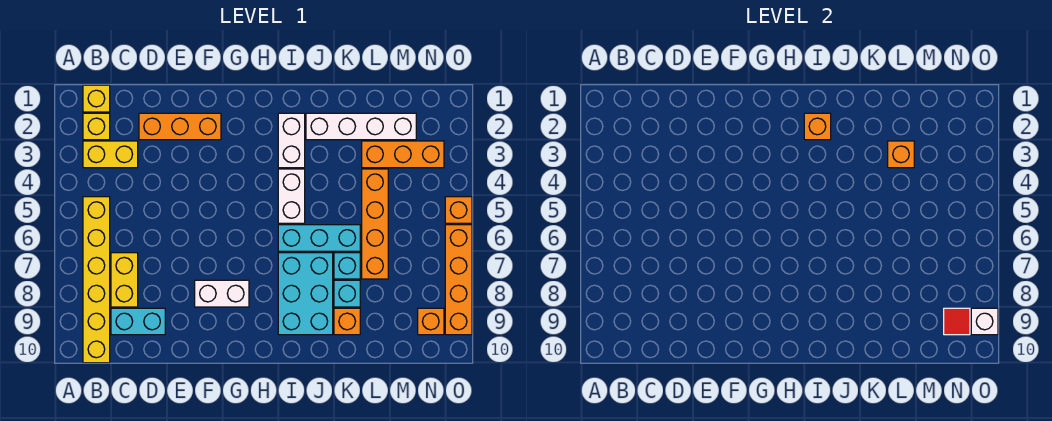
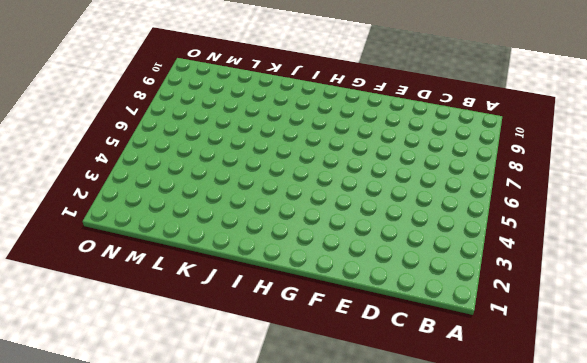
none -> yellow brick B1 level 1
none -> yellow brick B2 level 1
none -> yellow brick B3:C3 level 1

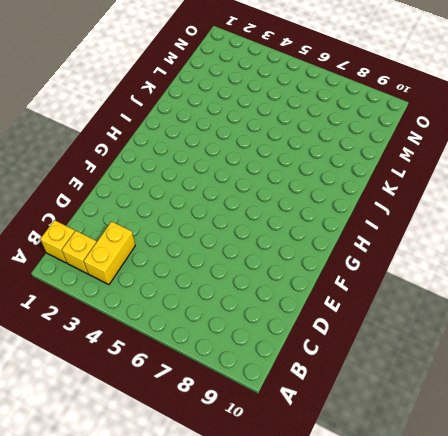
none -> yellow brick B5:B10 level 1
none -> yellow brick C7:C8 level 1
none -> cyan brick C9:D9 level 1

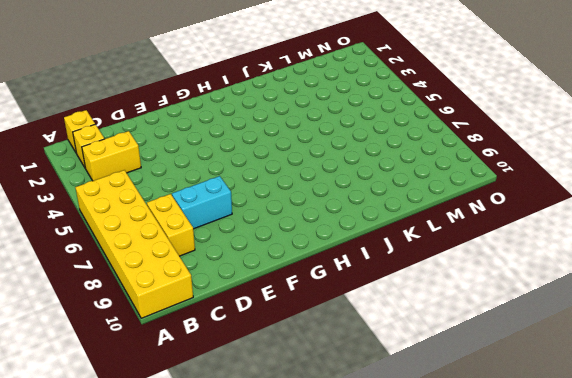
yellow brick A5:B10 level 1 -> yellow brick B5:B10 level 1
cyan brick D7:E7 level 1 -> cyan brick C9:D9 level 1
none -> orange brick D2:F2 level 1
none -> white brick F8:G8 level 1
none -> white brick I2:I3 level 1

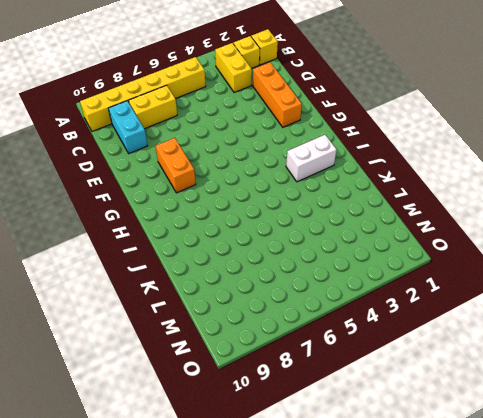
orange brick F8:G8 level 1 -> white brick F8:G8 level 1
none -> white brick I4:I5 level 1
none -> cyan brick I6:K6 level 1
none -> cyan brick I7:J9 level 1

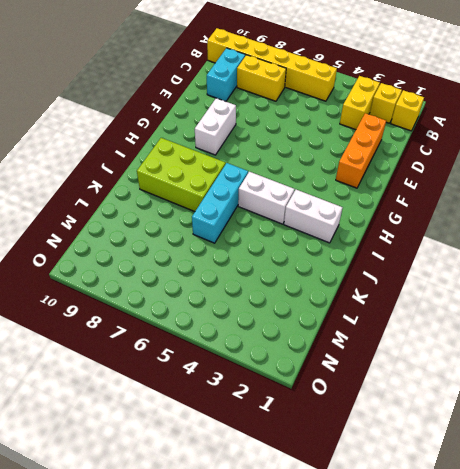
lime brick I7:J9 level 1 -> cyan brick I7:J9 level 1
none -> white brick J2:M2 level 1
none -> cyan brick K7 level 1
none -> cyan brick K8 level 1

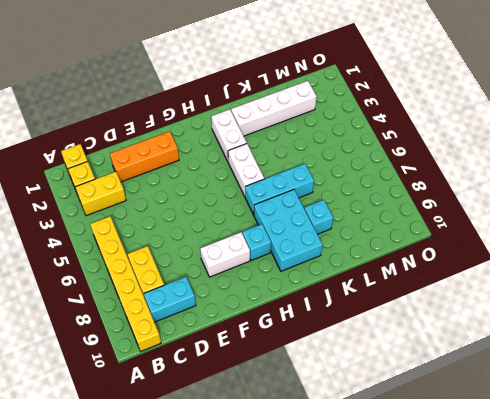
cyan brick H8 level 1 -> cyan brick K7 level 1
none -> orange brick K9 level 1
none -> orange brick L3:N3 level 1
none -> orange brick L4:L7 level 1

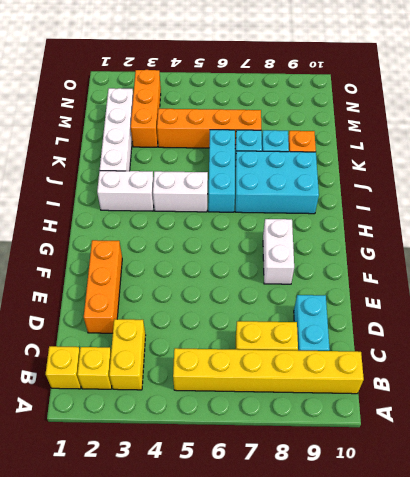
none -> orange brick N9 level 1
none -> orange brick O5 level 1
none -> orange brick O6:O9 level 1

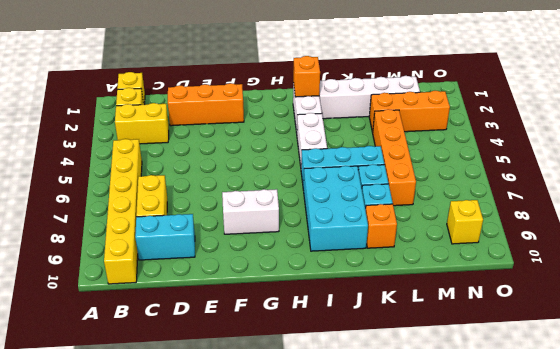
yellow brick N9 level 1 -> orange brick N9 level 1
none -> orange brick O5 level 1
none -> orange brick O6:O9 level 1
none -> orange brick L3 level 2

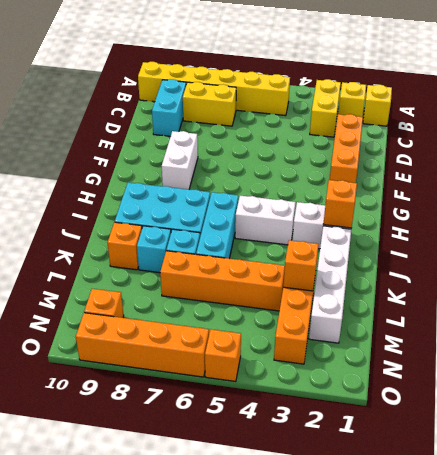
none -> red tile N9 level 2
none -> white brick O9 level 2

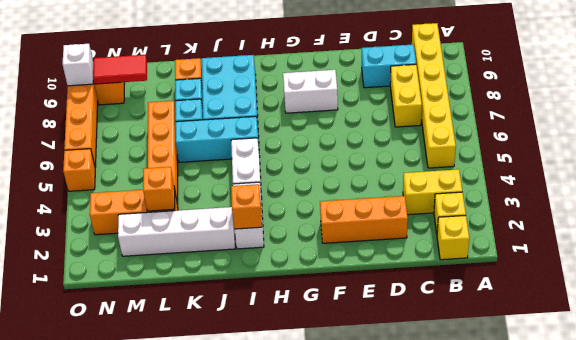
red tile M9:N9 level 2 -> red tile N9 level 2

